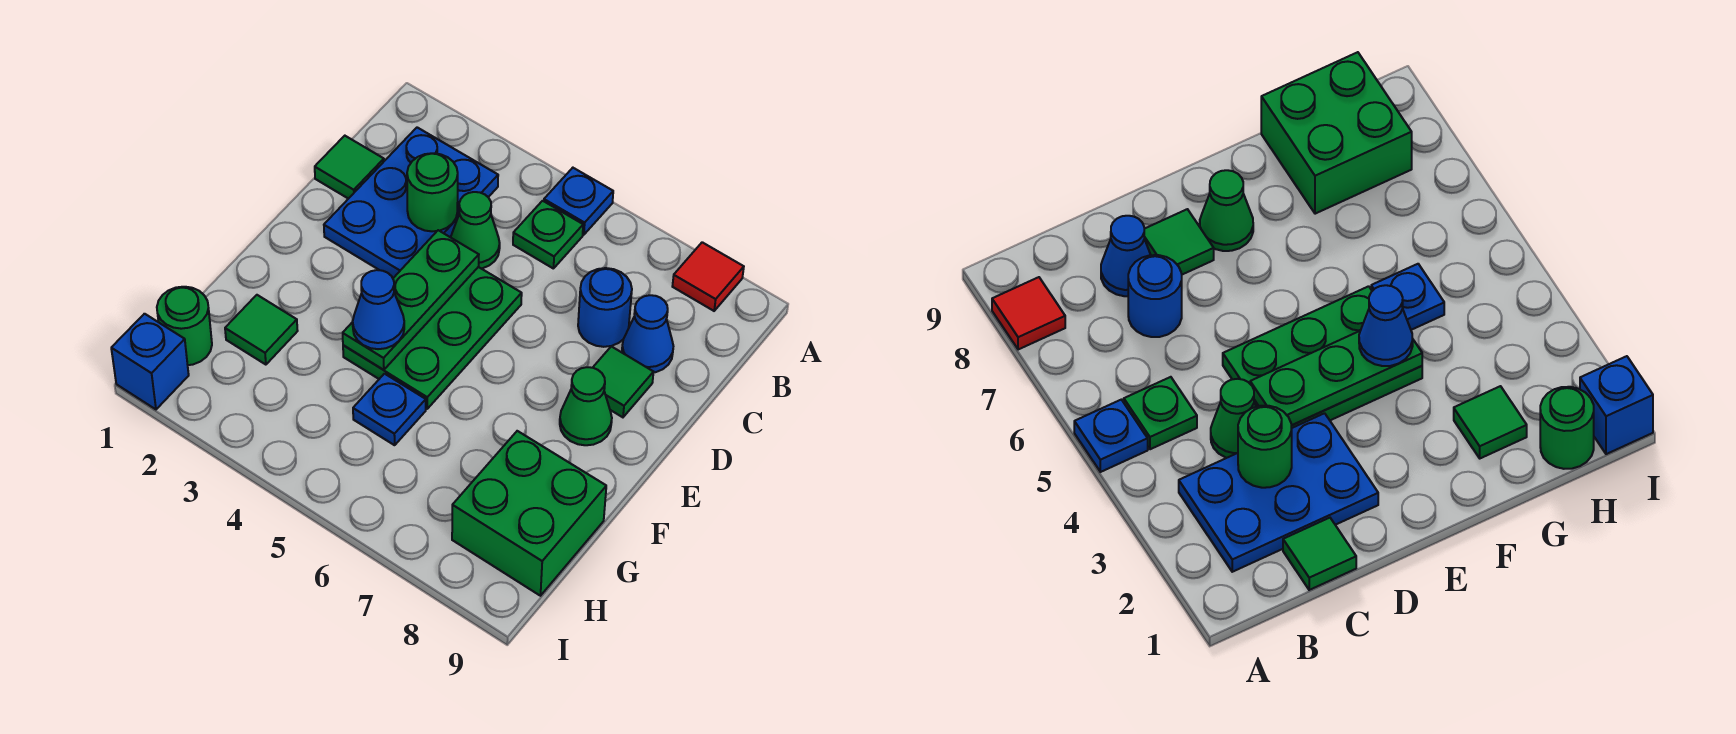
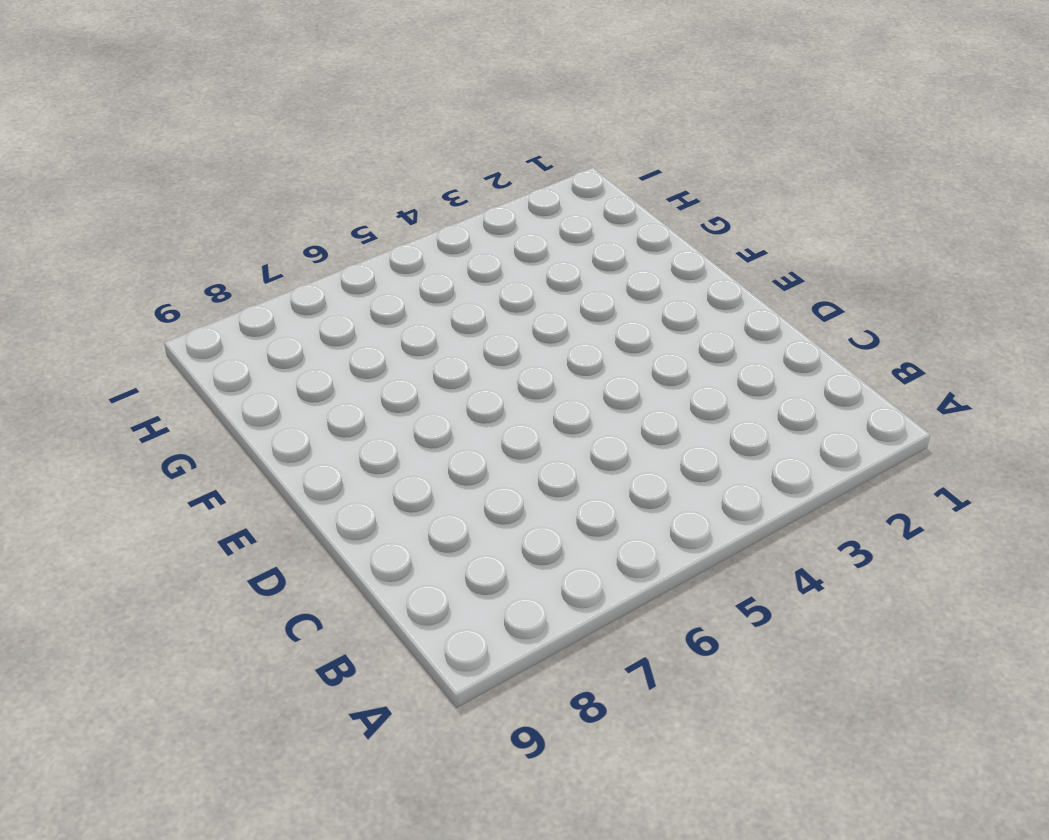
none -> blue plate A5 level 1
none -> red tile A8 level 1
none -> blue plate B2:D3 level 1

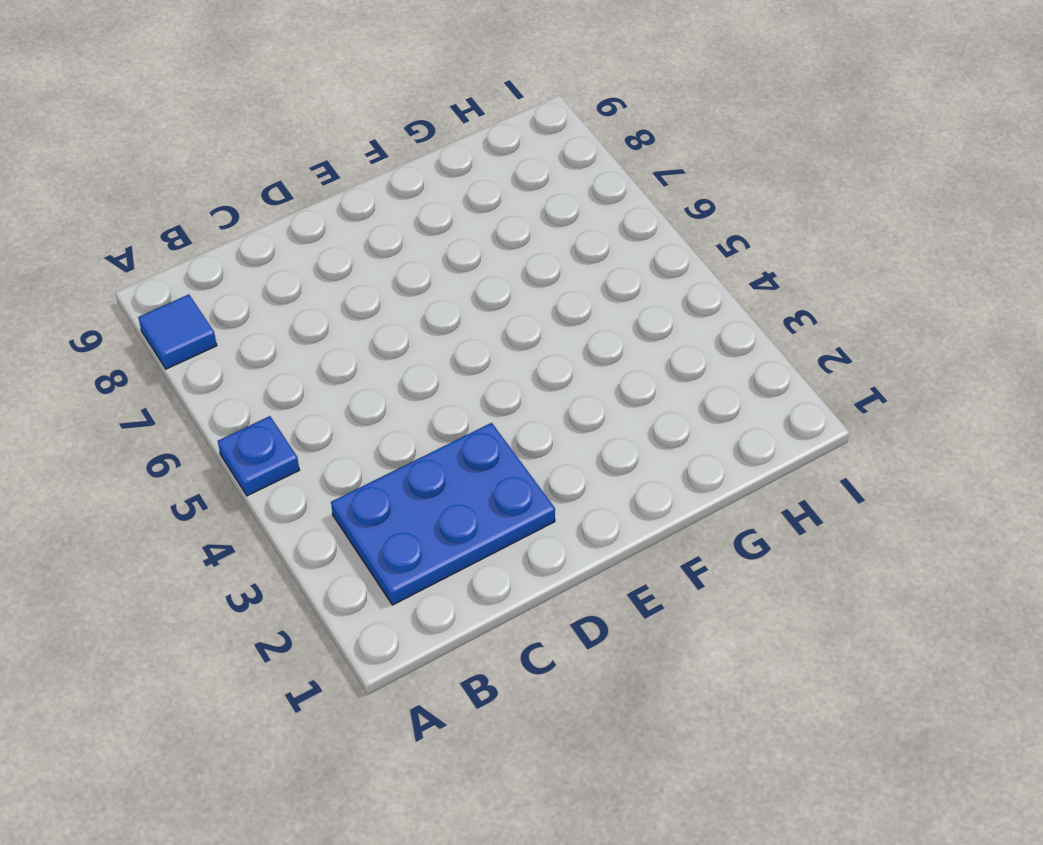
blue tile A8 level 1 -> red tile A8 level 1
none -> green plate B5 level 1
none -> green tile C1 level 1
none -> green cone C4 level 1

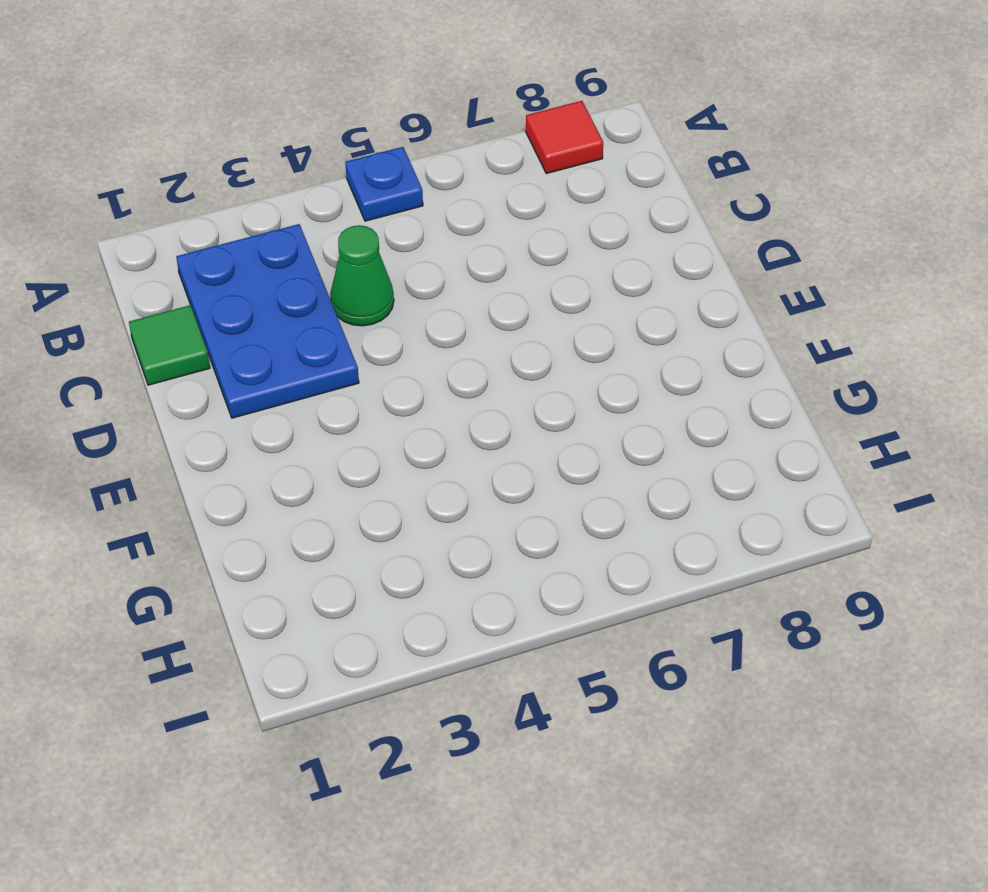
none -> green plate B5 level 1
none -> blue round brick C7 level 1
none -> blue cone C8 level 1

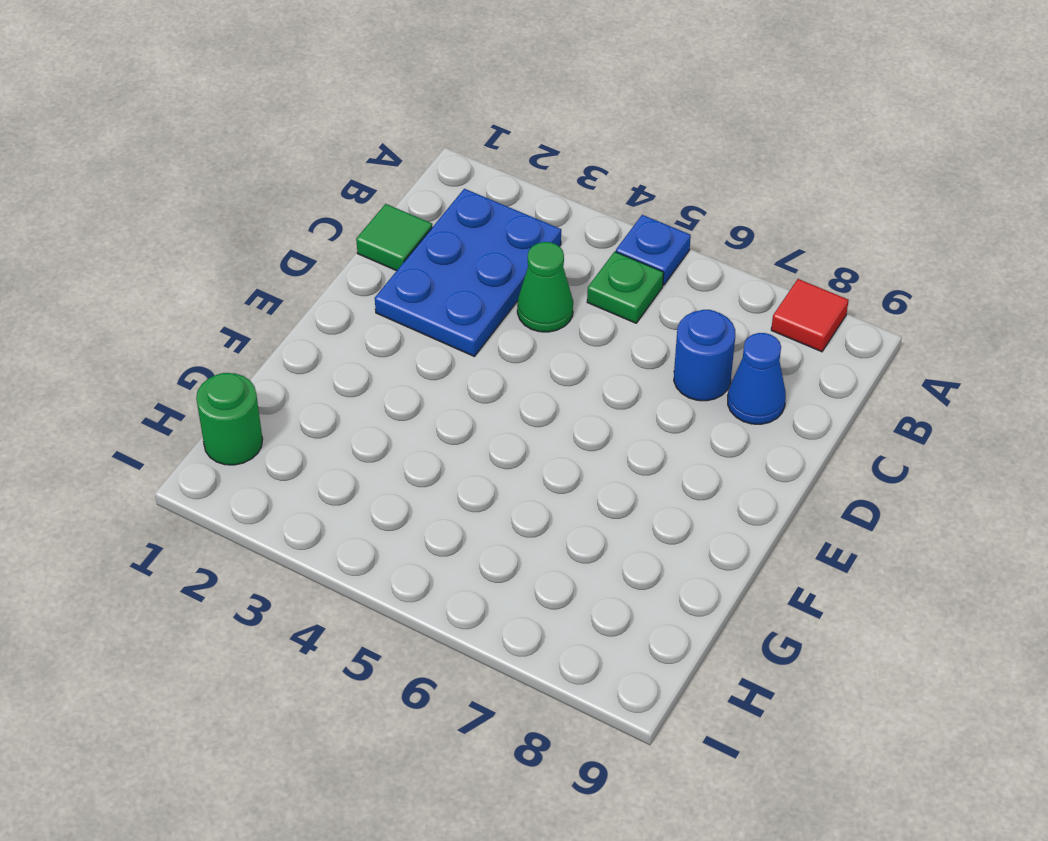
none -> green plate D4:F5 level 1
none -> green tile D8 level 1
none -> green cone E8 level 1

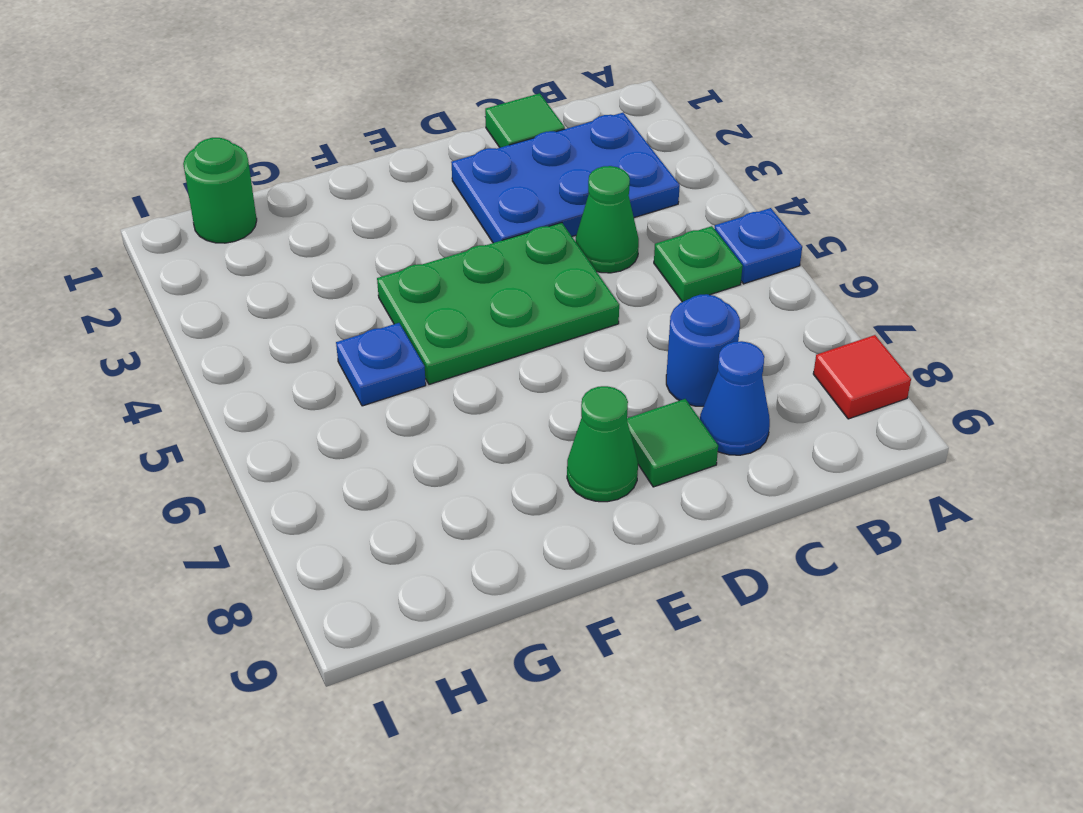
none -> green tile G2 level 1
none -> green brick G8:H9 level 1
none -> blue brick I1 level 1

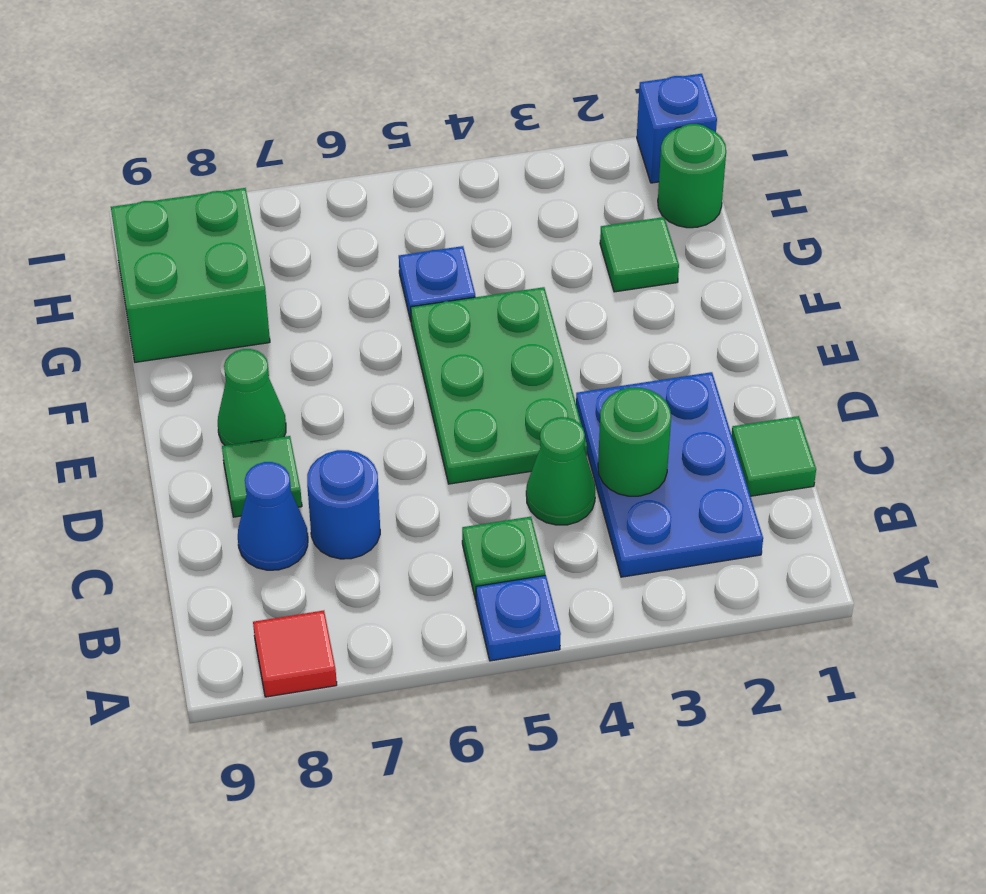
none -> green plate D4:F4 level 2
none -> blue cone F4 level 3

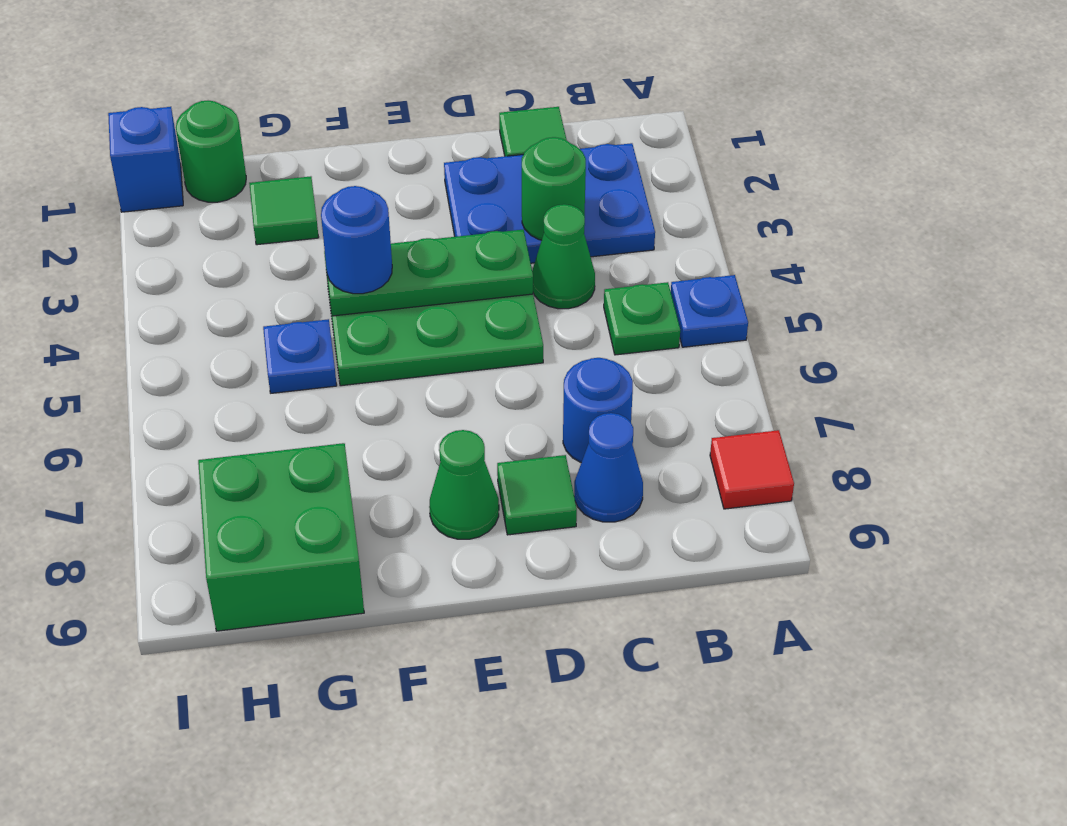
blue round brick F4 level 3 -> blue cone F4 level 3

